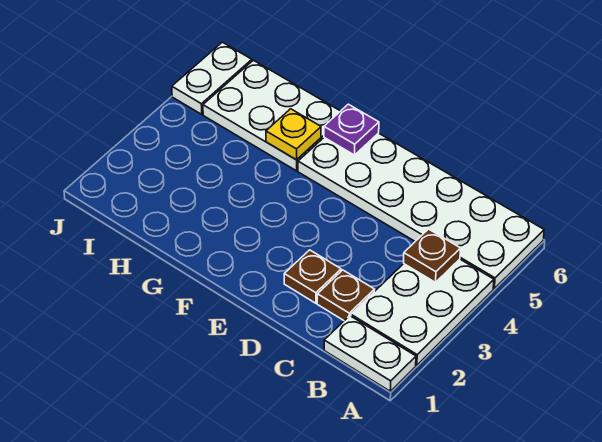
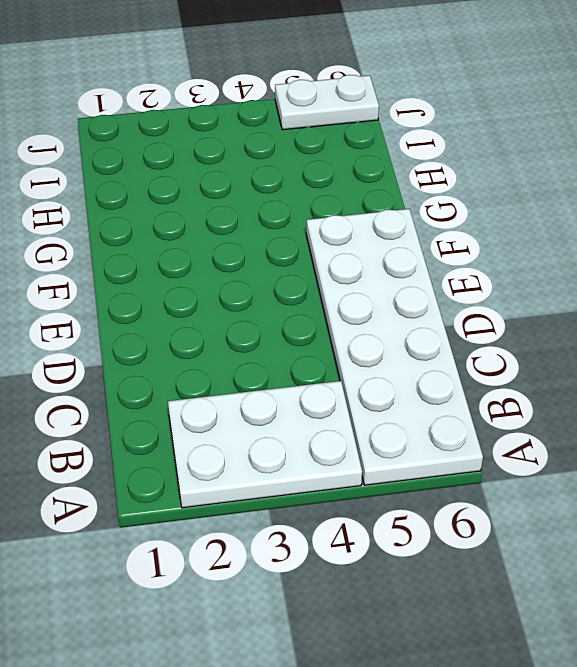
none -> white plate A1:B1 level 1
none -> brown plate C2 level 1

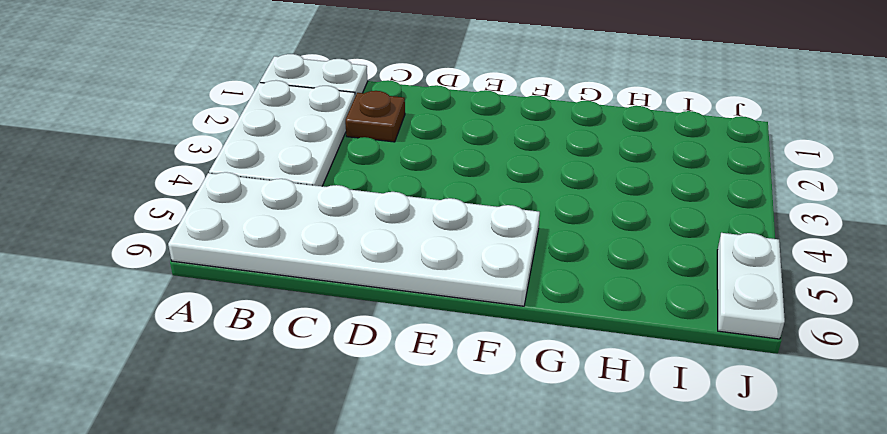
none -> brown plate D2 level 1
none -> white plate G5:I6 level 1

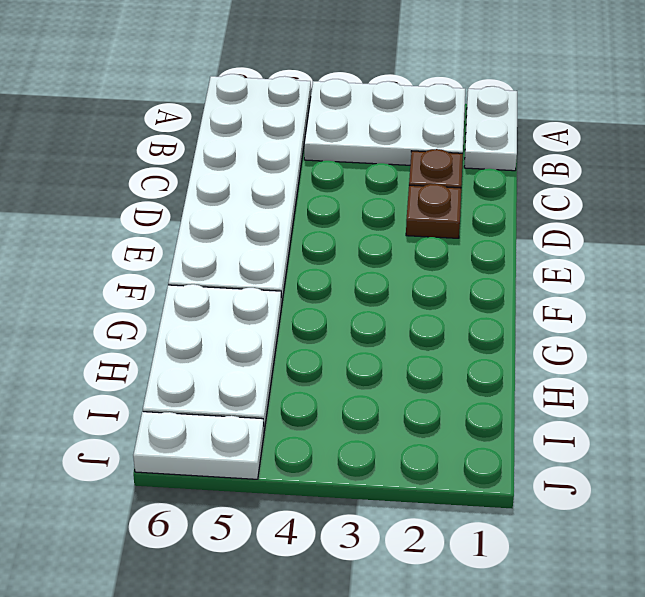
none -> brown plate B4 level 2
none -> purple plate F6 level 2

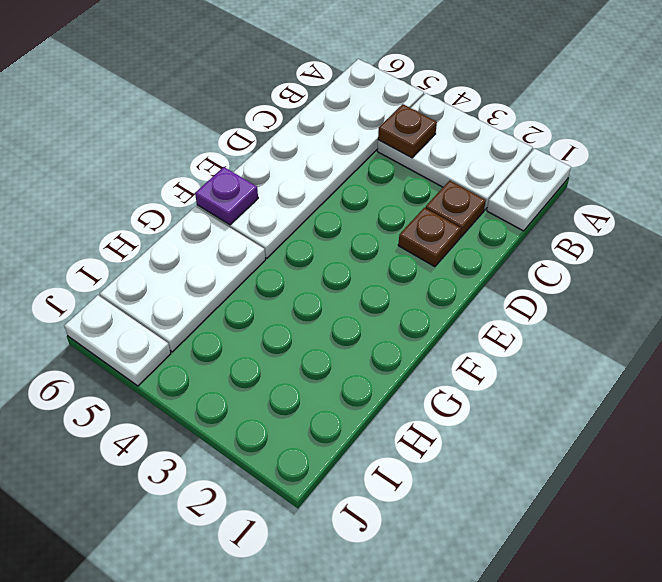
none -> yellow plate G5 level 2

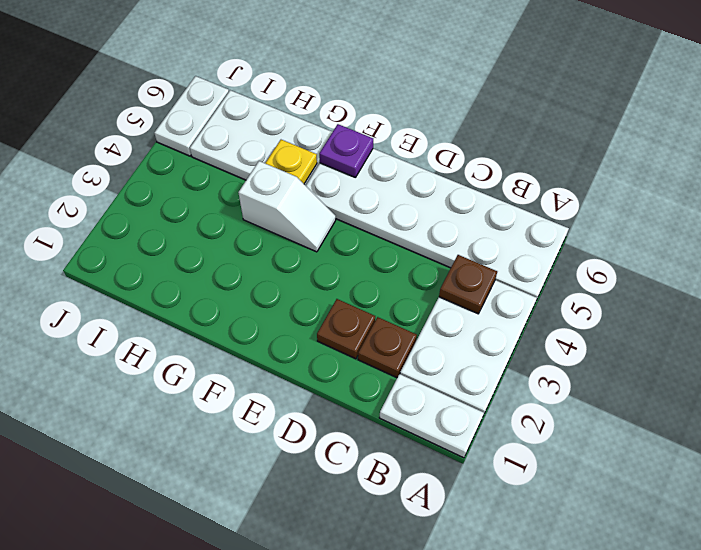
white slope F4:G4 level 1 top G -> none

